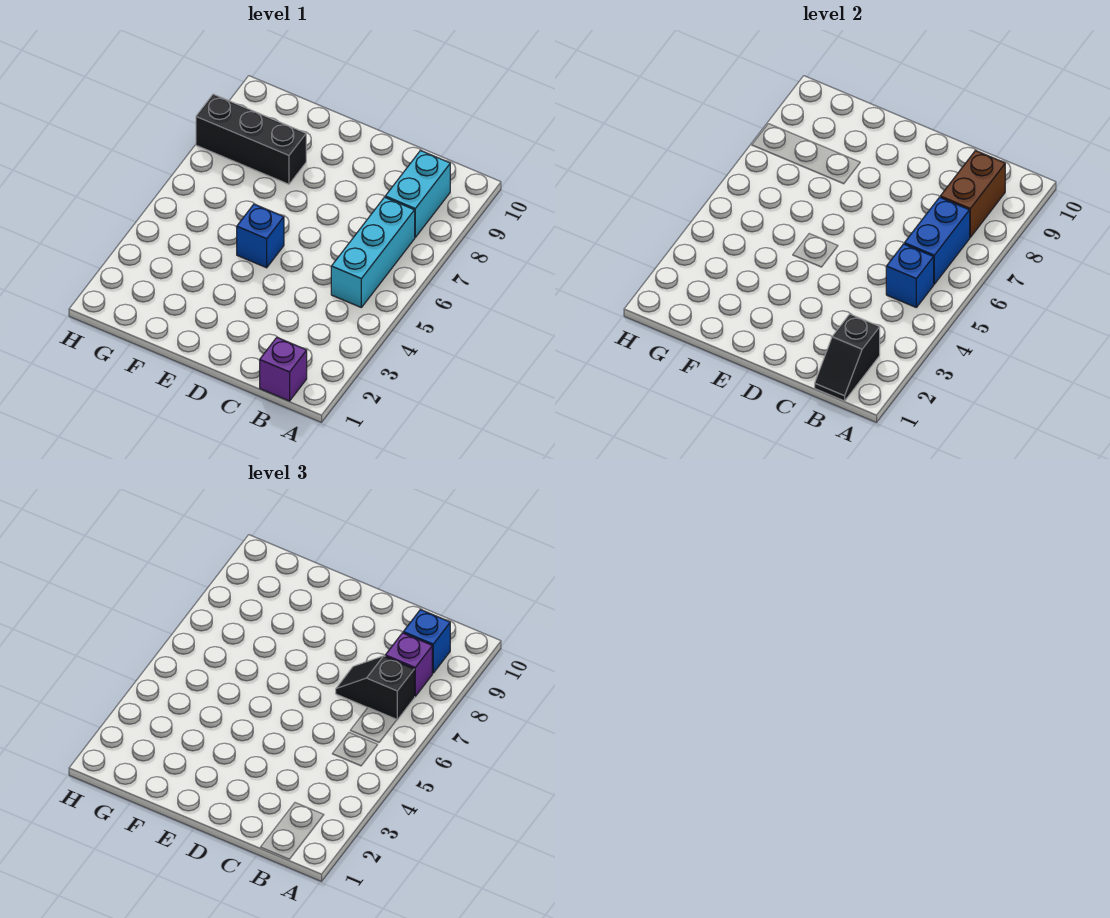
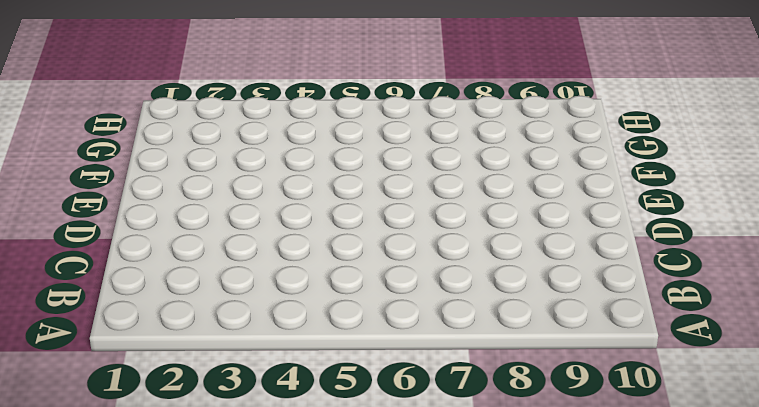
none -> purple brick B1 level 1
none -> cyan brick B5:B7 level 1
none -> cyan brick B8:B9 level 1

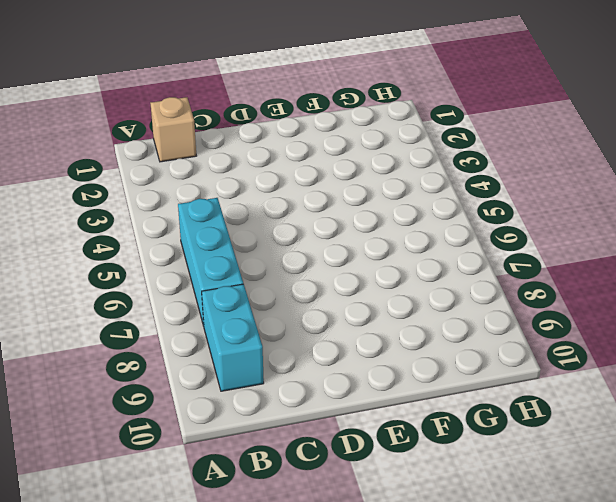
tan brick B1 level 1 -> purple brick B1 level 1
none -> blue brick E5 level 1
none -> black brick F8:H8 level 1
none -> black slope B1:B2 level 2 top 2

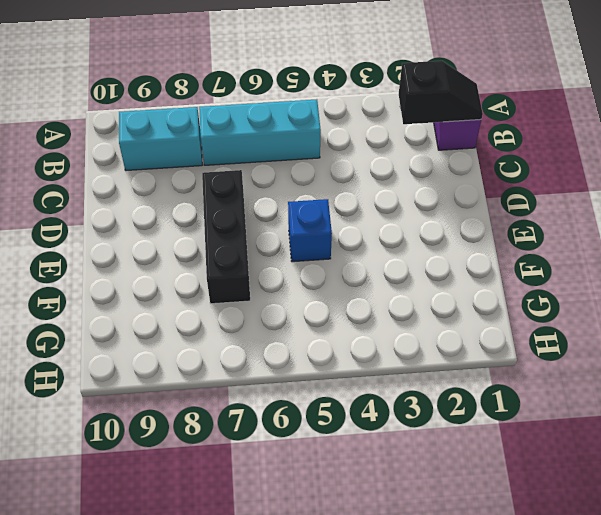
black brick D7:F7 level 1 -> black brick F8:H8 level 1
none -> blue brick B5 level 2
none -> blue brick B6:B7 level 2
none -> brown brick B8:B9 level 2

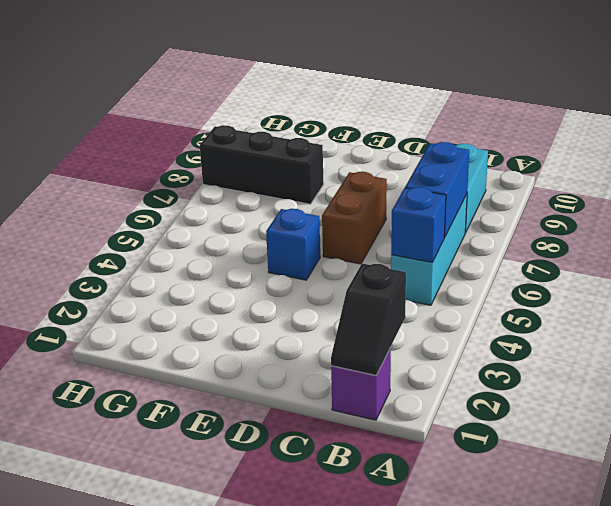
brown brick D6:D7 level 1 -> brown brick B8:B9 level 2
none -> black slope B7:C7 level 3 top B
none -> purple brick B8 level 3
none -> blue brick B9 level 3

